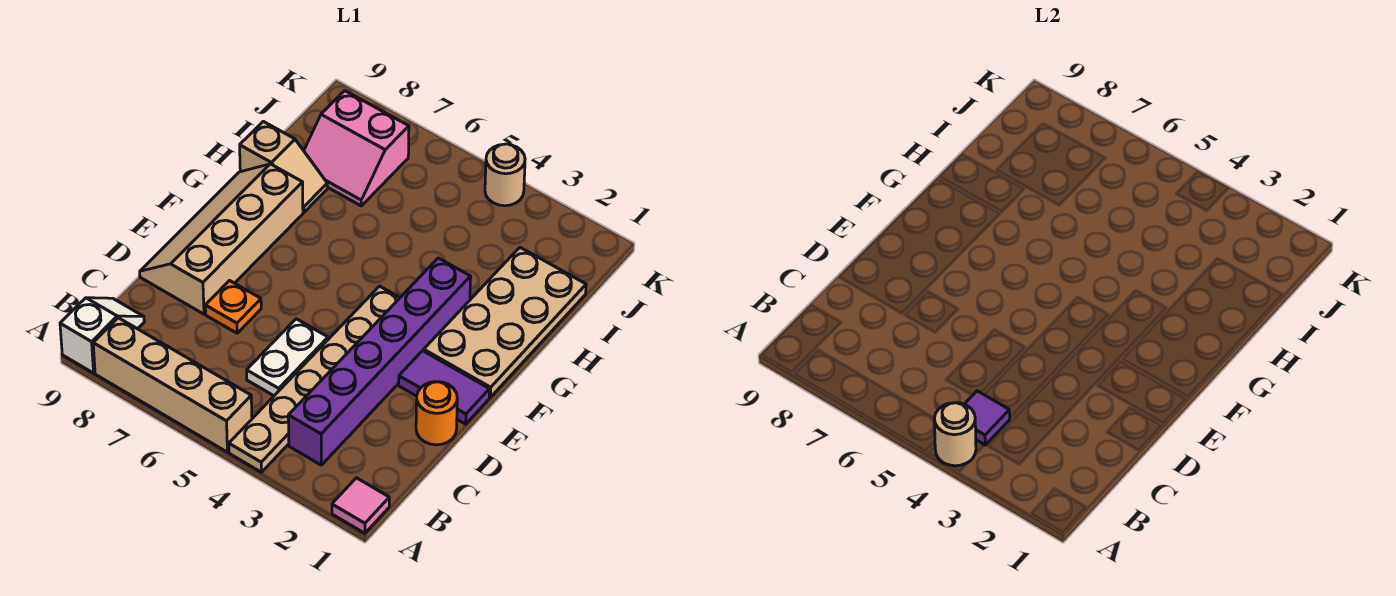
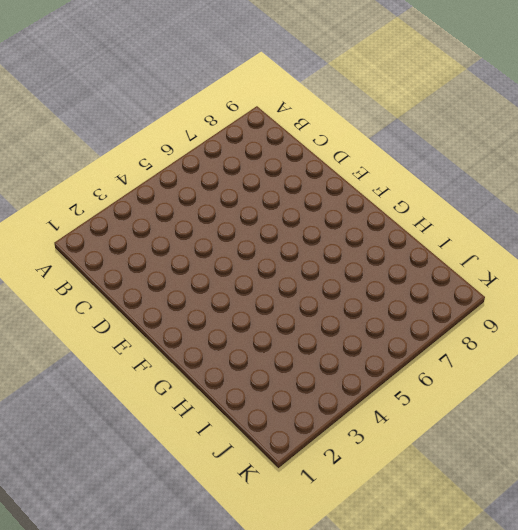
none -> pink tile A1 level 1
none -> tan plate A4:F4 level 1
none -> tan brick A5:A8 level 1

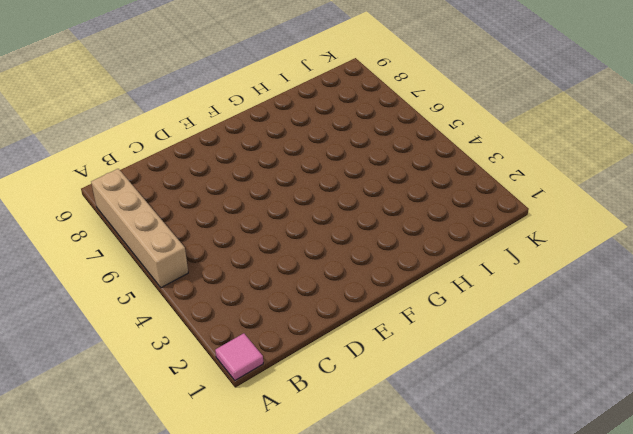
none -> tan plate A4:F4 level 1
none -> white slope A9:B9 level 1 top A
none -> purple brick B3:G3 level 1

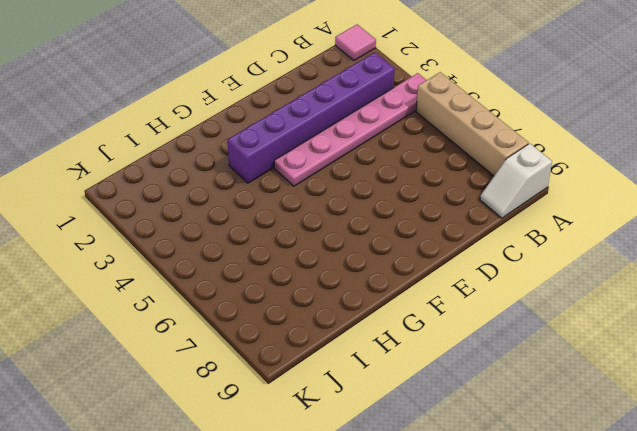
pink plate A4:F4 level 1 -> tan plate A4:F4 level 1
none -> white plate C5:D5 level 1
none -> orange round brick D1 level 1
none -> orange plate D7 level 1

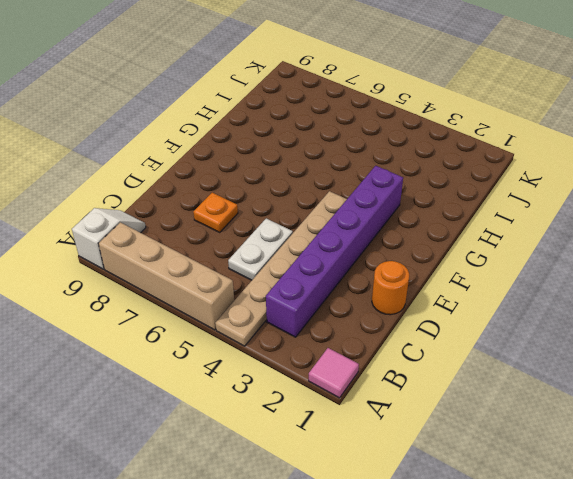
none -> tan slope D8:G9 level 1 top 8
none -> purple tile E1:E2 level 1
none -> tan plate F1:I2 level 1

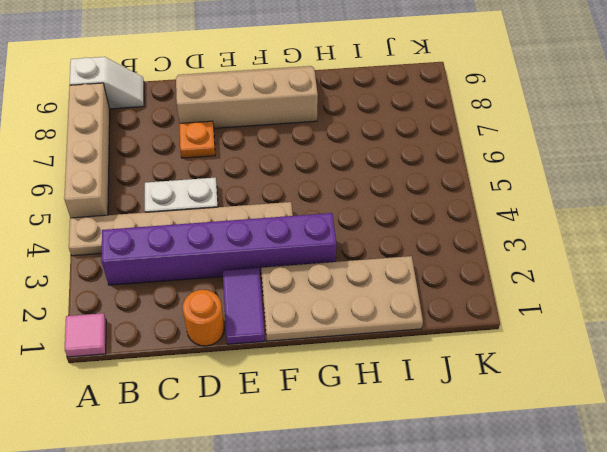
none -> tan slope H8:H9 level 1 top 9
none -> pink slope I7:J8 level 1 top J
none -> tan round brick K4 level 1

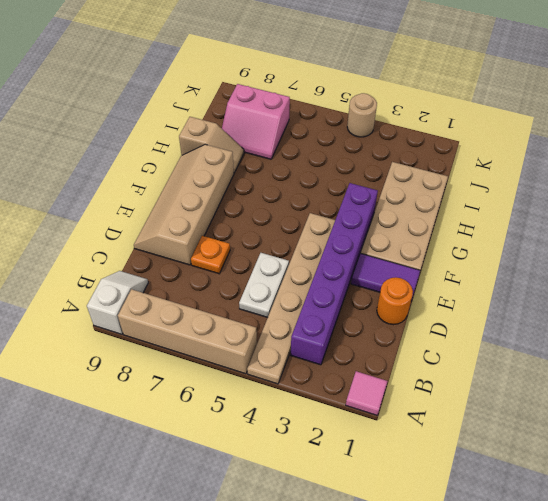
none -> tan round brick A4 level 2
none -> purple tile B4 level 2

